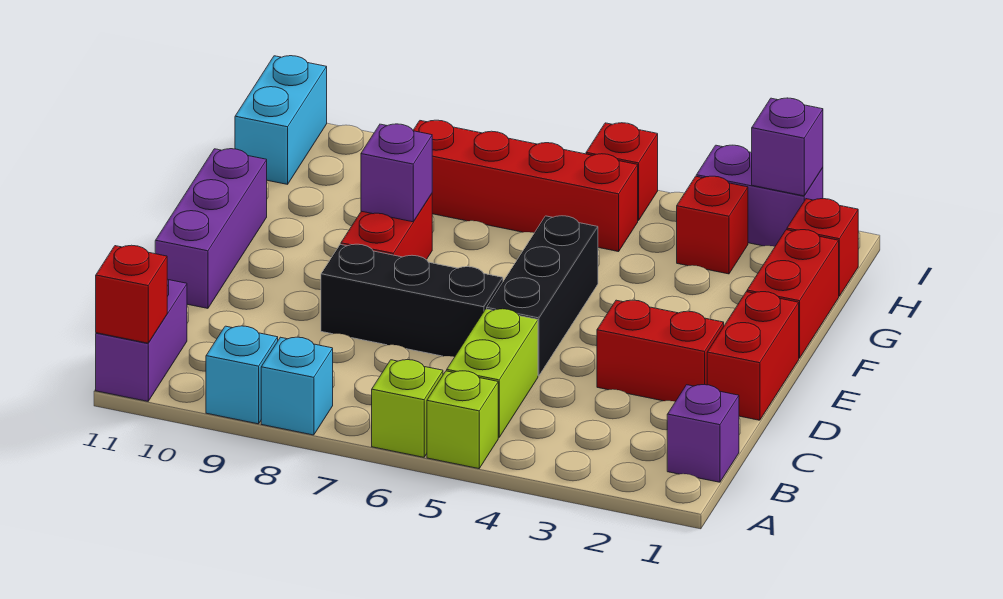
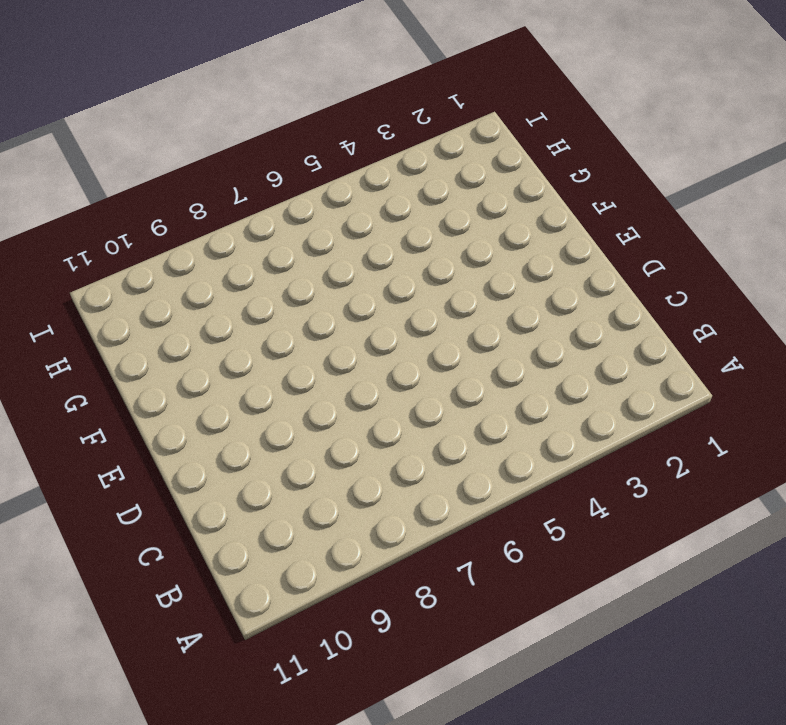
none -> lime brick A5 level 1
none -> lime brick A6 level 1
none -> cyan brick A8 level 1

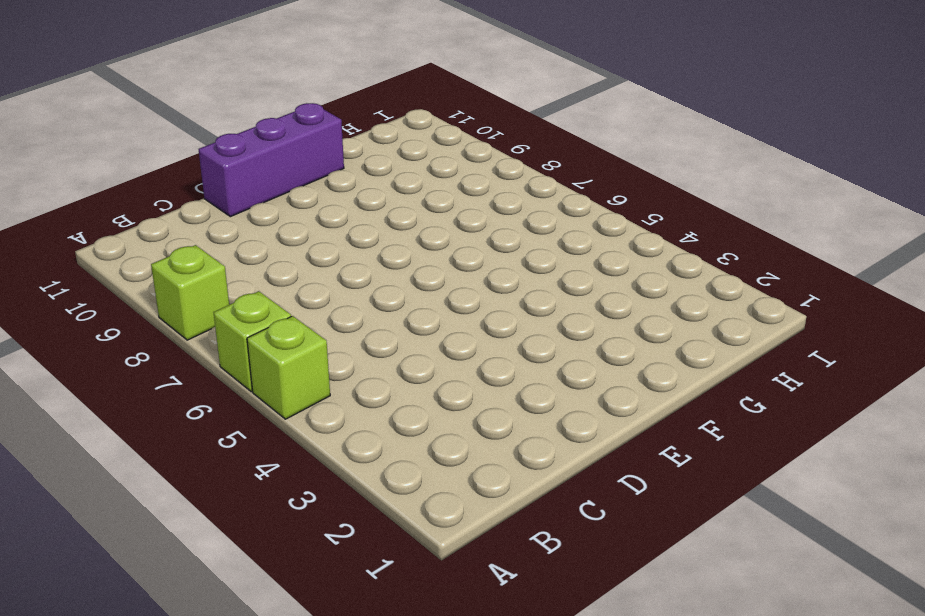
lime brick A8 level 1 -> cyan brick A8 level 1
none -> cyan brick A9 level 1
none -> purple brick A11:B11 level 1
none -> purple brick B1 level 1

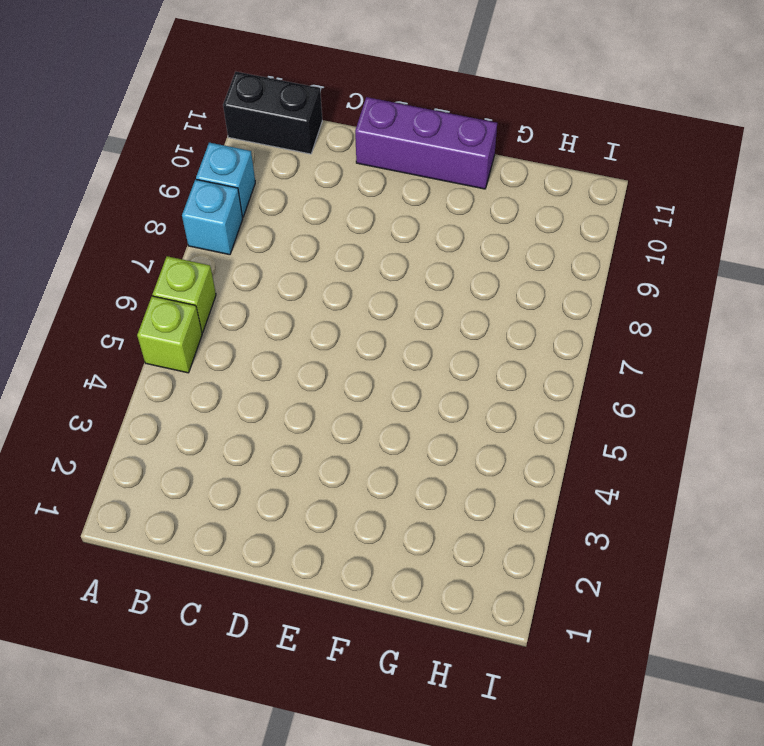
black brick A11:B11 level 1 -> purple brick A11:B11 level 1
none -> purple brick B1 level 1
none -> lime brick B5:C5 level 1
none -> red brick D1:E1 level 1

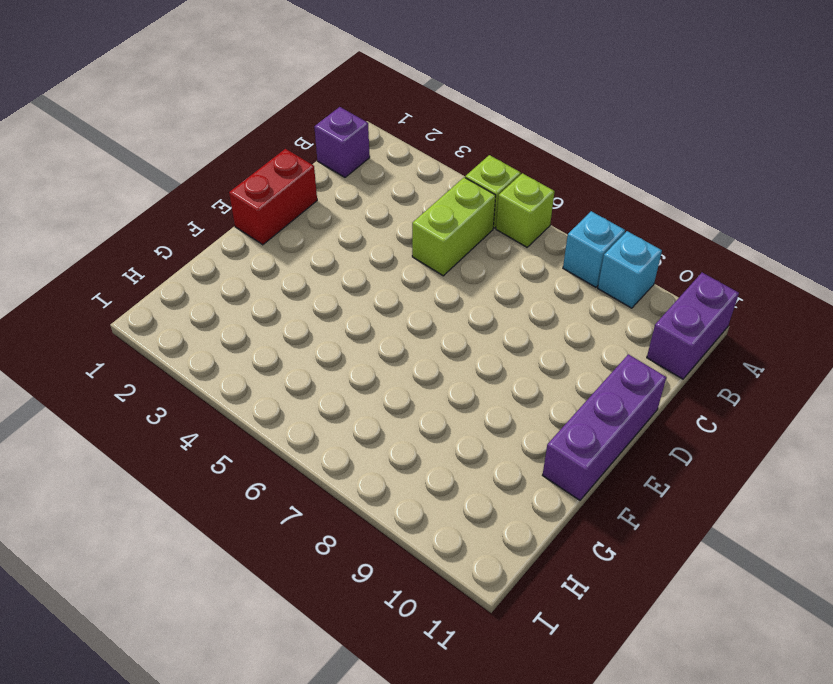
none -> red brick D2:D3 level 1
none -> black brick D5:F5 level 1
none -> black brick D6:D8 level 1

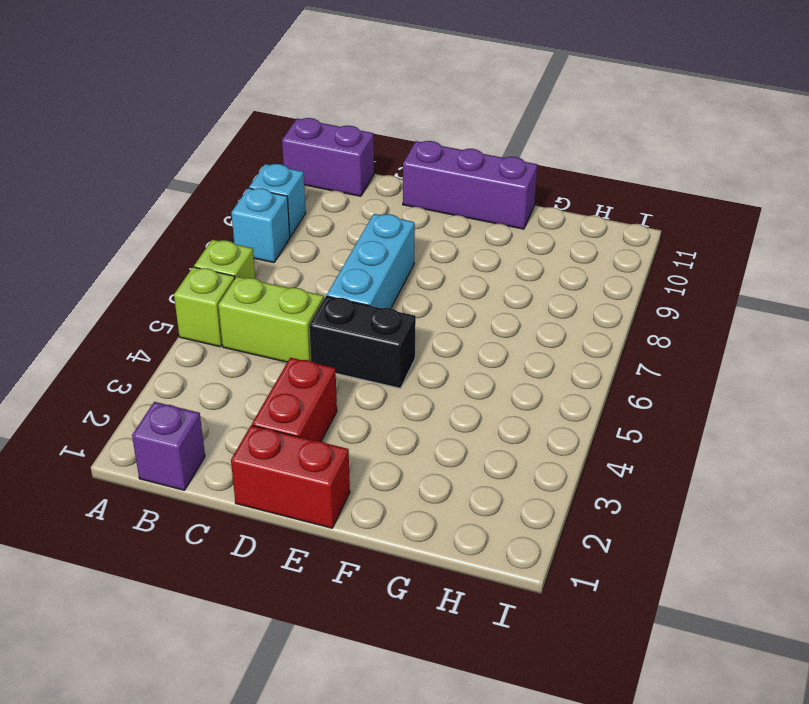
black brick D5:E5 level 1 -> black brick D5:F5 level 1
cyan brick D6:D8 level 1 -> black brick D6:D8 level 1
none -> red brick E8:F8 level 1
none -> red brick F1:G1 level 1
none -> red brick H1 level 1

